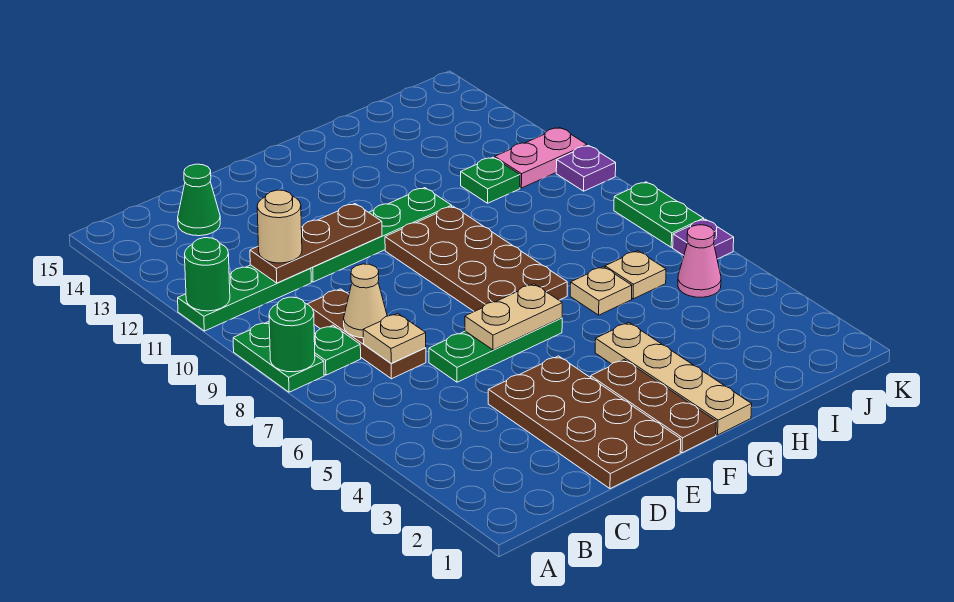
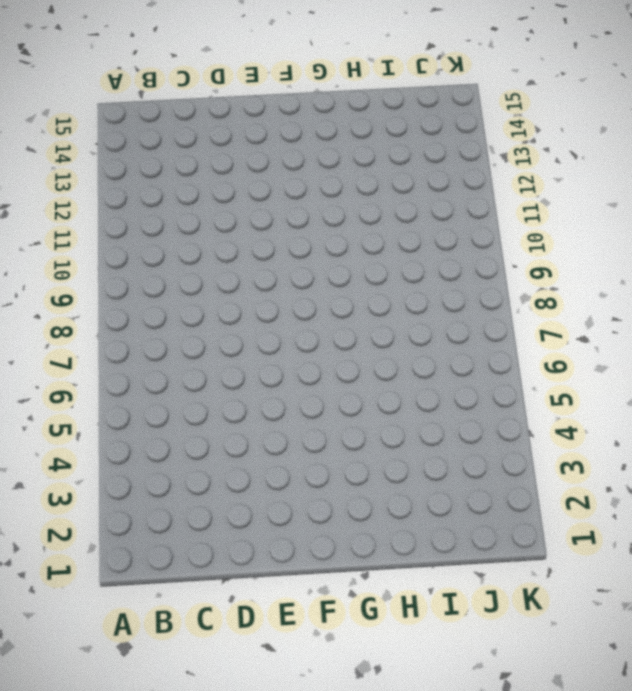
none -> green plate A8:A9 level 1
none -> green plate A11:C11 level 1
none -> green plate B8 level 1

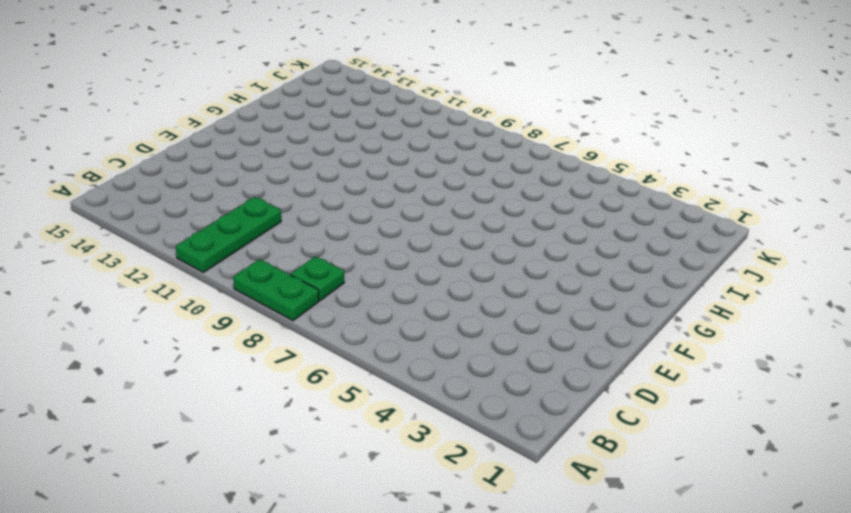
none -> brown plate C7:C9 level 1
none -> green cone C14 level 1
none -> brown plate D1:E4 level 1

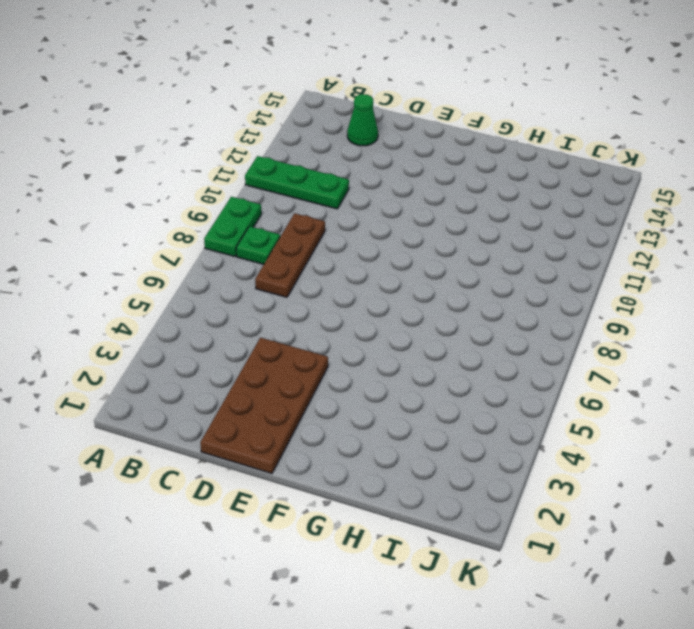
none -> green plate D6:F6 level 1
none -> green plate D11:G11 level 1
none -> brown plate F1:F3 level 1

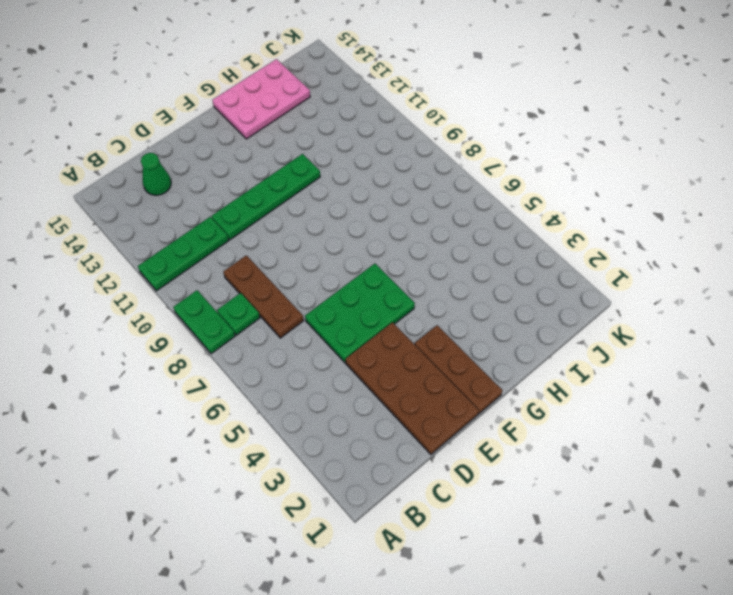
green plate D5:F6 level 1 -> green plate D6:F6 level 1
pink plate G14:I15 level 1 -> none
none -> brown plate F7:G10 level 1
none -> tan plate G1:G4 level 1
none -> tan plate H6 level 1

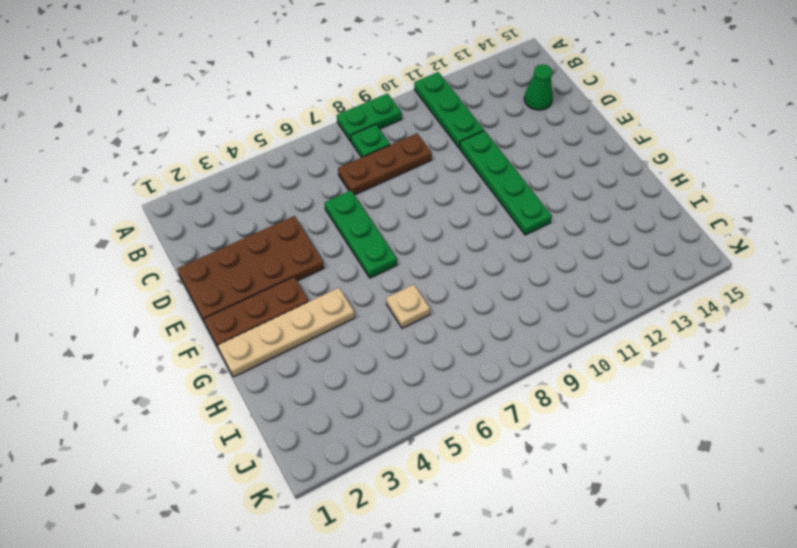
none -> brown plate F7:G10 level 1
none -> tan plate I6 level 1
none -> green plate I11 level 1

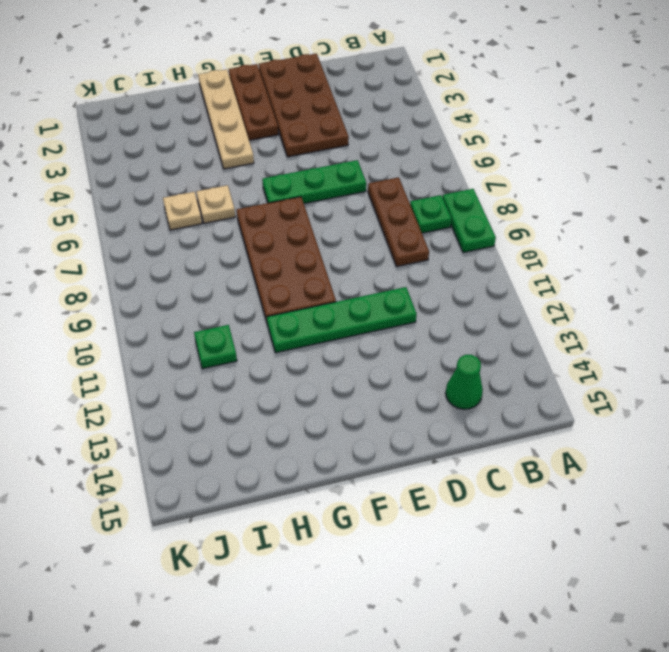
none -> green plate A11:C11 level 1
none -> pink cone J5 level 1
none -> pink plate J11:K11 level 1

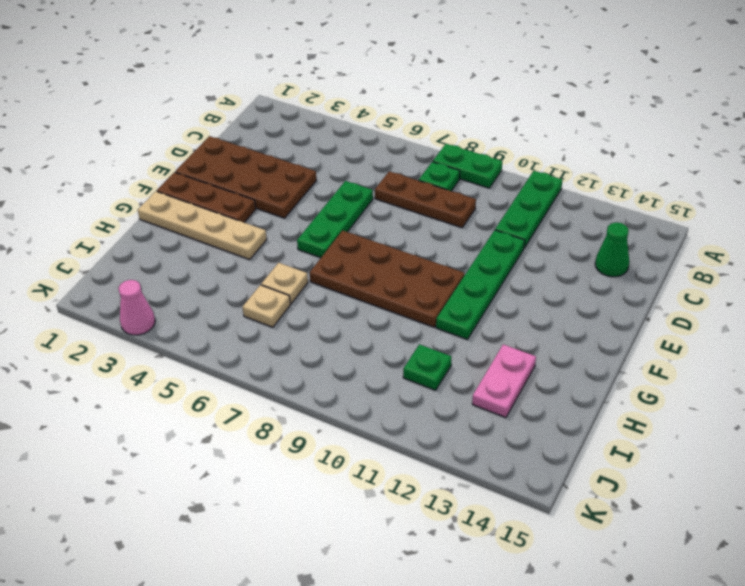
pink plate H13:I13 level 1 -> pink plate J11:K11 level 1
pink cone K3 level 1 -> pink cone J5 level 1
none -> purple plate K6 level 1
none -> green plate K7:K8 level 1
none -> purple plate K10 level 1

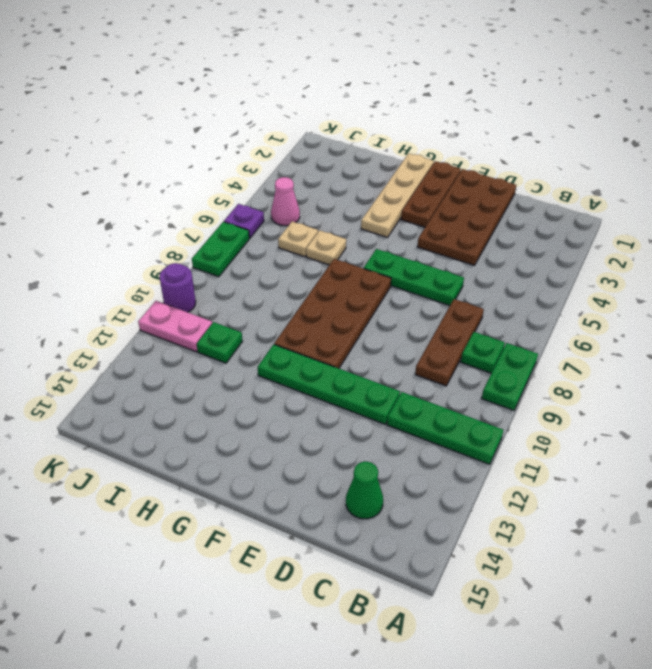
purple round brick K10 level 1 -> purple plate K10 level 1
none -> green round brick A8 level 2
none -> green round brick A11 level 2
none -> tan plate C7 level 2

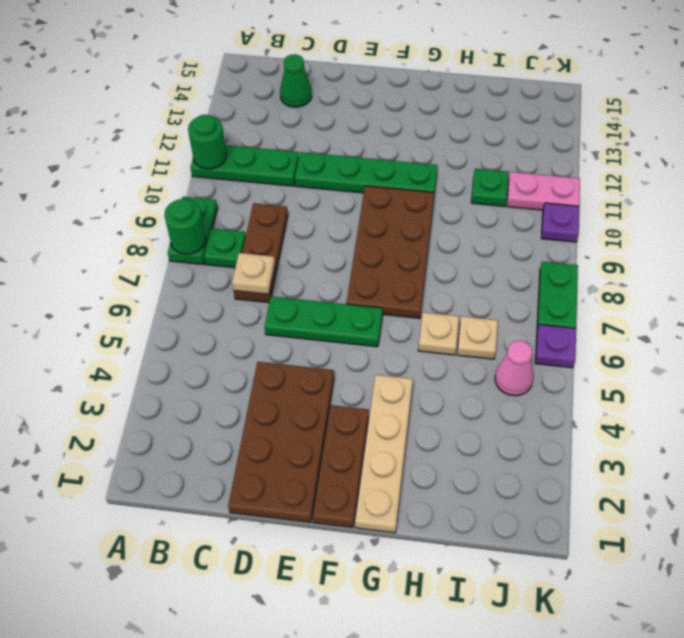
none -> tan cone C8 level 2
none -> brown plate C11:E11 level 2
none -> tan plate E6:F6 level 2

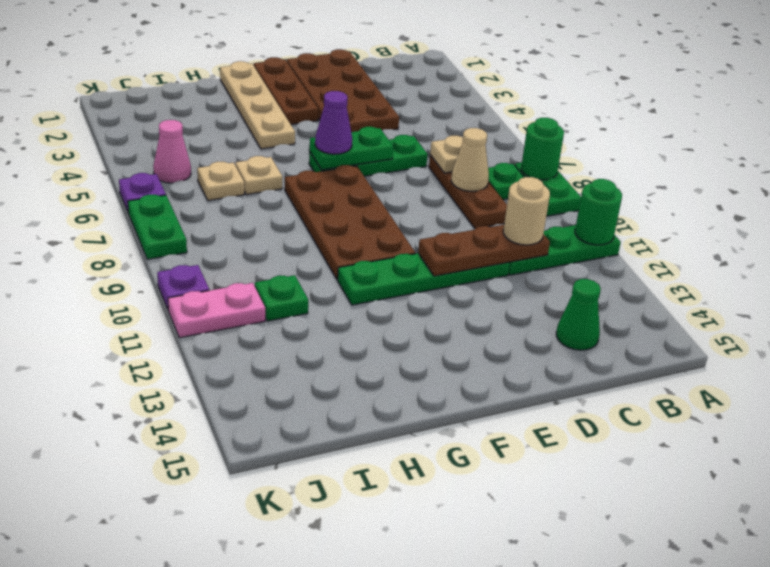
green plate E6:F6 level 2 -> tan plate E6:F6 level 2
purple cone F6 level 3 -> none

